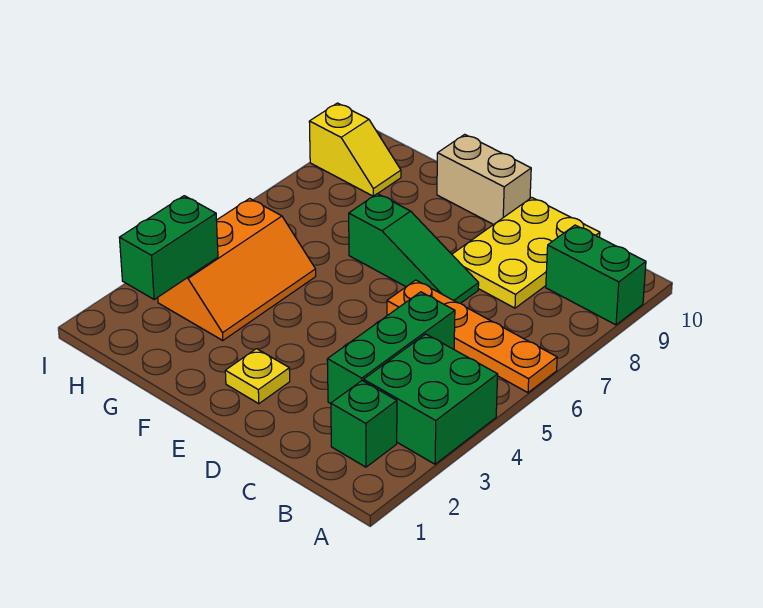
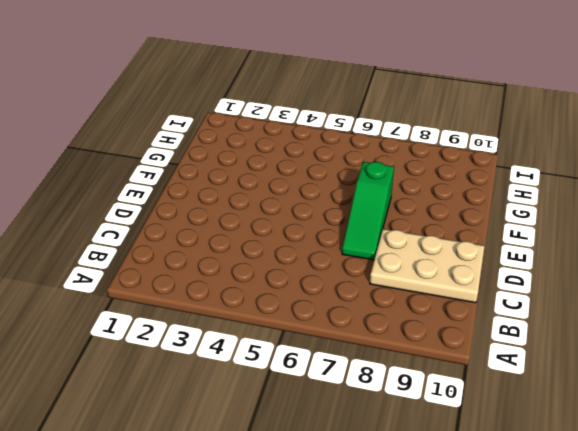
tan plate C8:D10 level 1 -> yellow plate C8:D10 level 1
none -> green brick A3:B4 level 1
none -> orange plate A6:D6 level 1
none -> green brick A9:B9 level 1

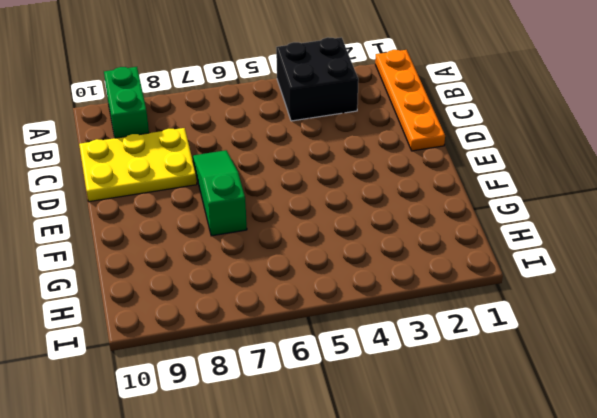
orange plate A1:D1 level 1 -> orange plate A6:D6 level 1
black brick A3:B4 level 1 -> green brick A3:B4 level 1
none -> green brick B2 level 1
none -> green brick C3:C5 level 1
none -> yellow plate E2 level 1

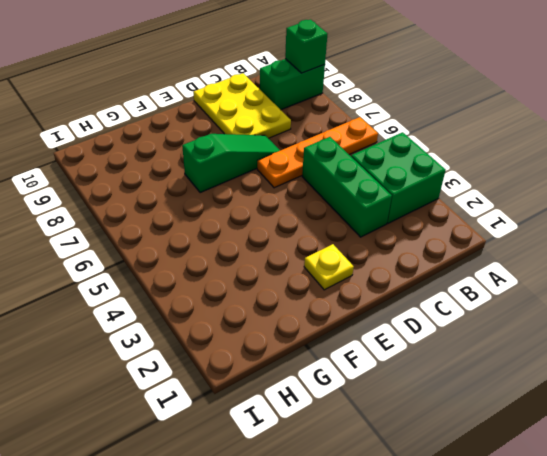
green brick A9 level 2 -> green brick B2 level 1
none -> tan brick E10:F10 level 1
none -> orange slope G3:H5 level 1 top H
none -> yellow slope H9:I9 level 1 top I

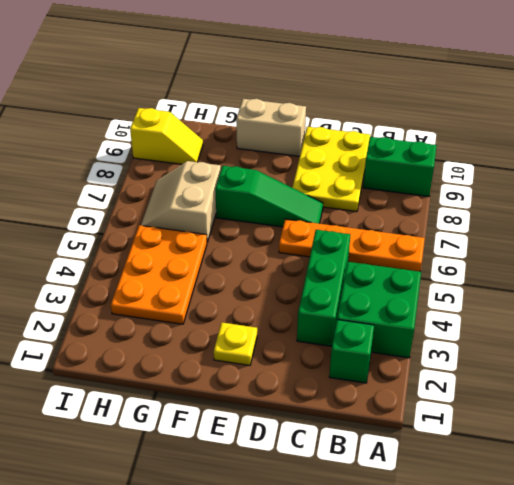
orange plate G3:H5 level 1 -> orange slope G3:H5 level 1 top H
tan slope G6:H7 level 1 top G -> none
none -> green brick H2:H3 level 2

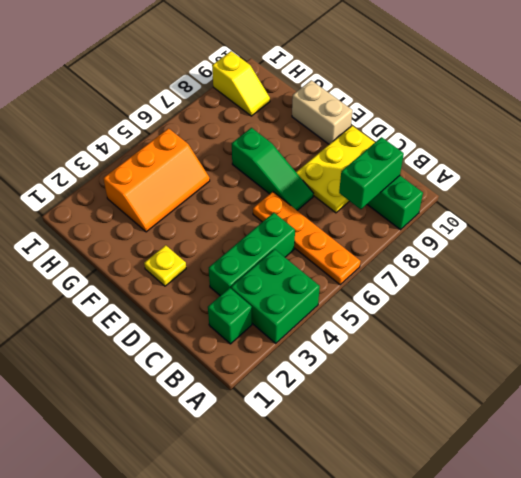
green brick B8:B9 level 2 -> green brick H2:H3 level 2

